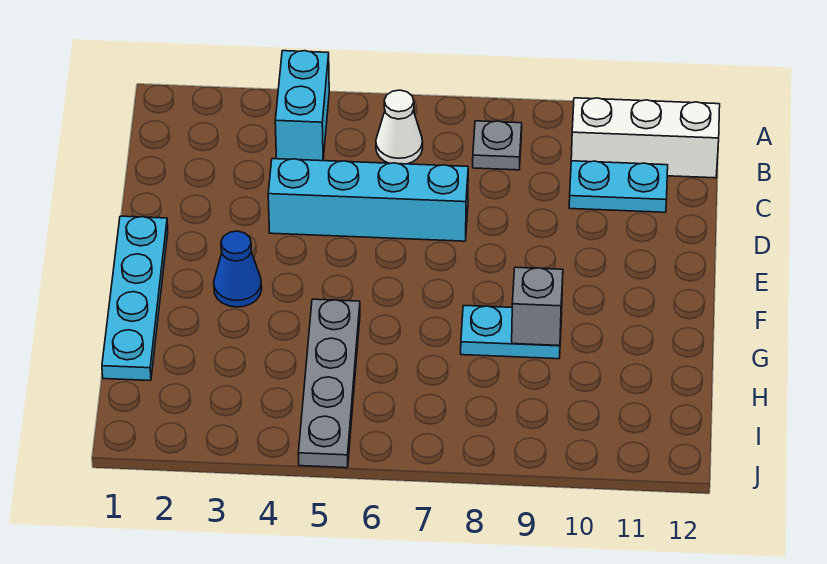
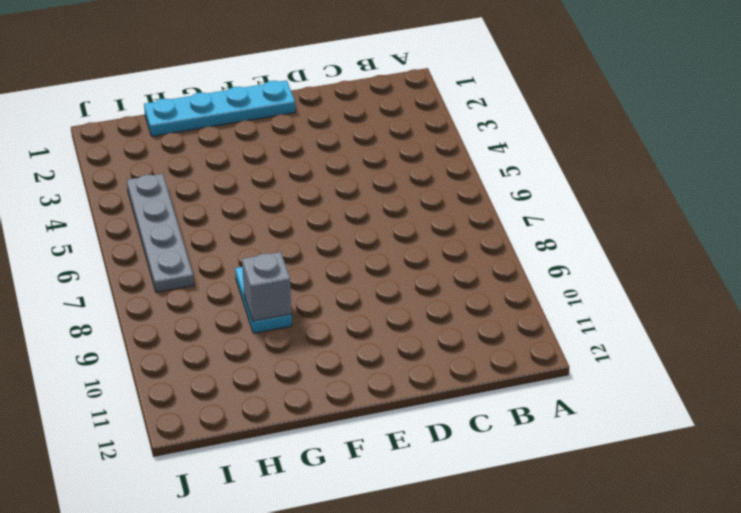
grey plate I4:I7 level 1 -> grey plate G5:J5 level 1
none -> cyan brick A4:B4 level 1
none -> white cone B6 level 1

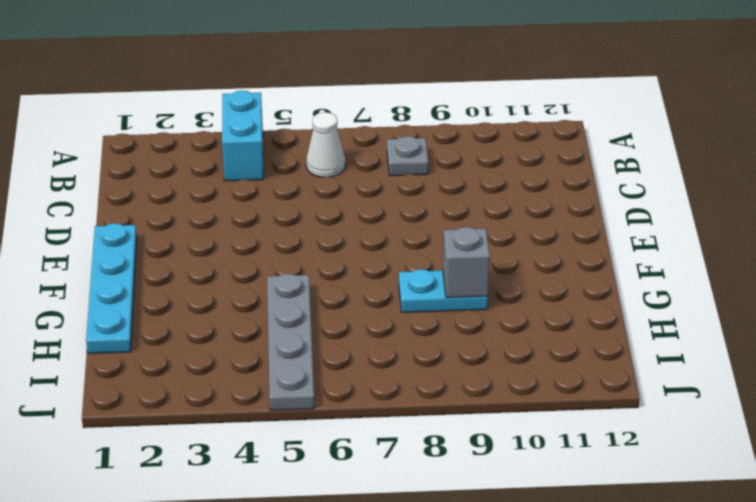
none -> white brick B10:B12 level 1
none -> cyan plate C10:C11 level 1

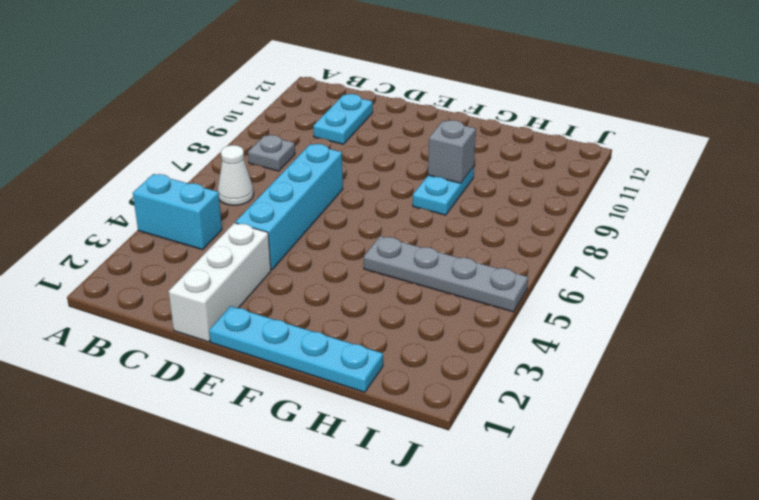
white brick D1:D3 level 1 -> white brick B10:B12 level 1
none -> blue cone F3 level 1

